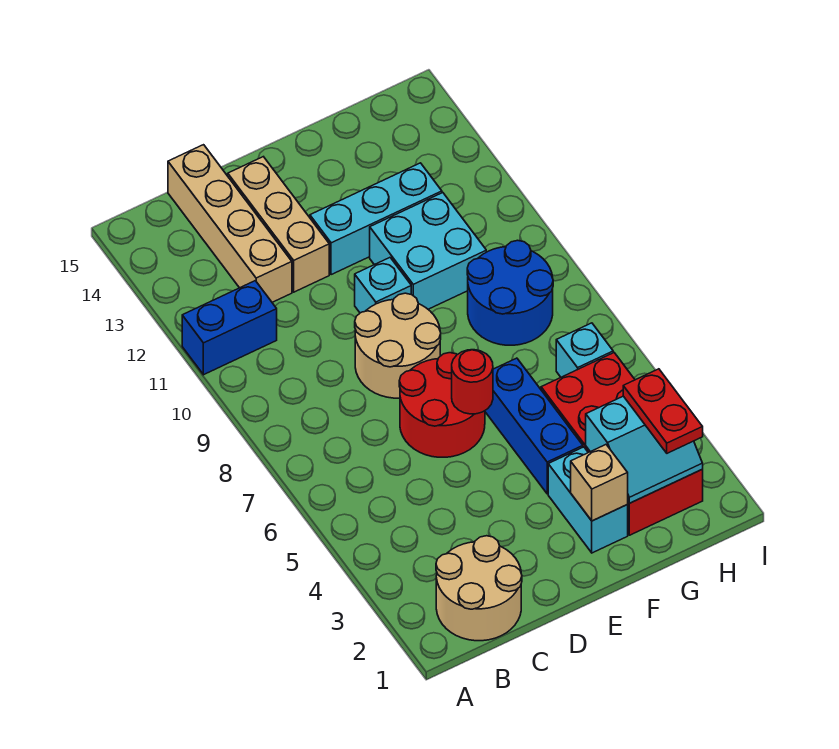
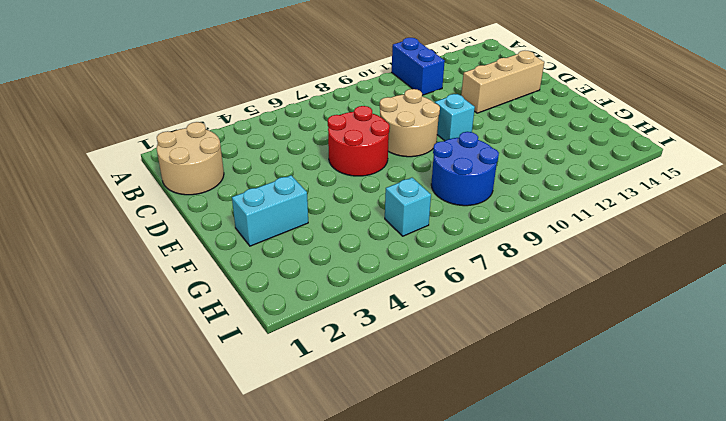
none -> tan brick C12:C15 level 1
none -> cyan brick E12:G12 level 1
none -> blue brick F4:F6 level 1

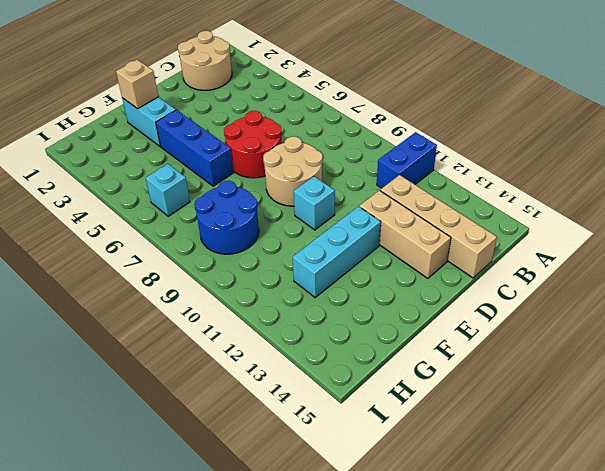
none -> cyan brick F10:G11 level 1
none -> red brick G2:H5 level 1
none -> red round brick E6 level 2

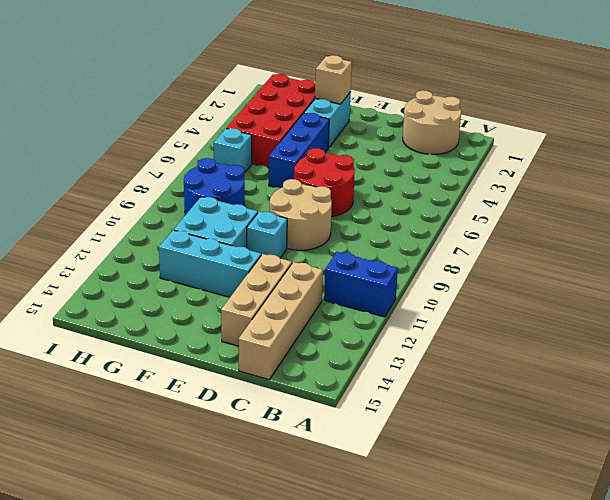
none -> red round brick E6 level 2
none -> cyan slope G2:H3 level 2 top 3
none -> red plate H2:H3 level 3

